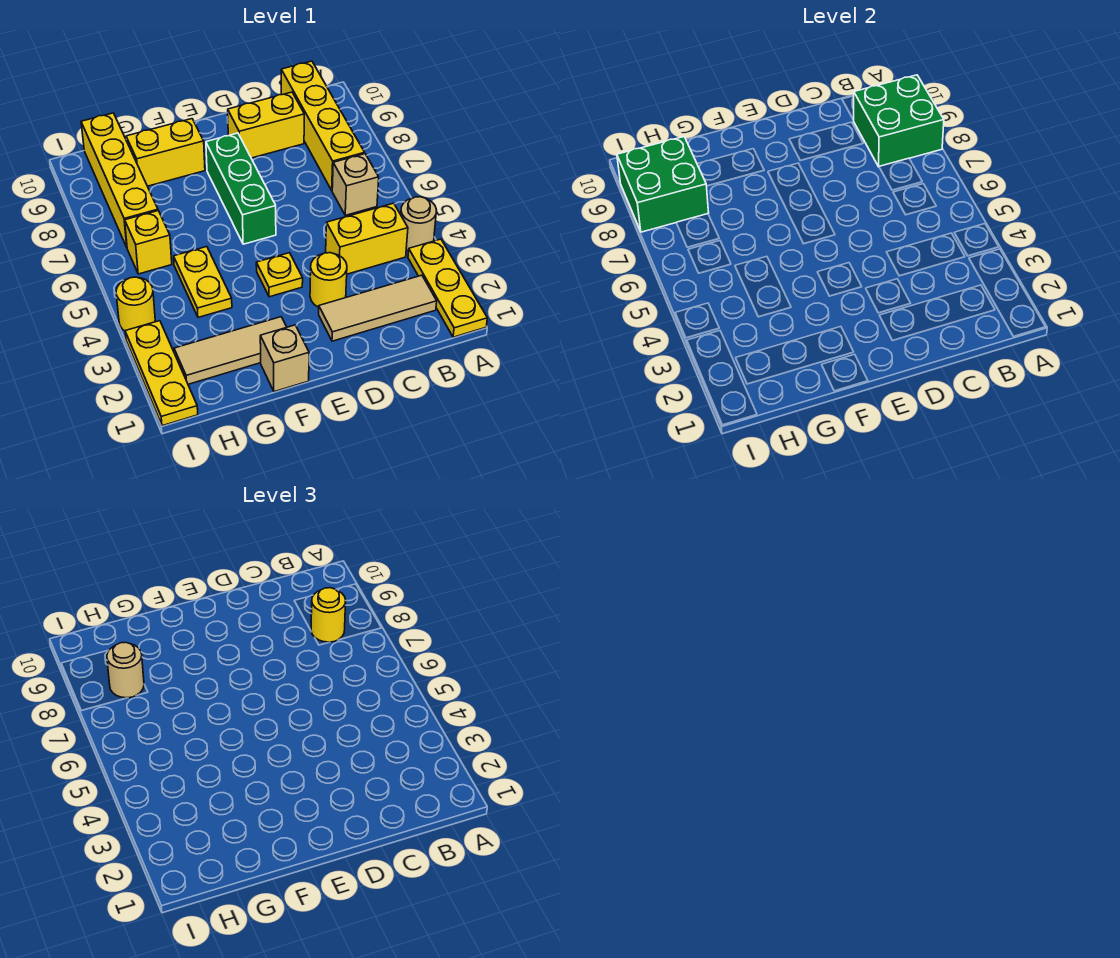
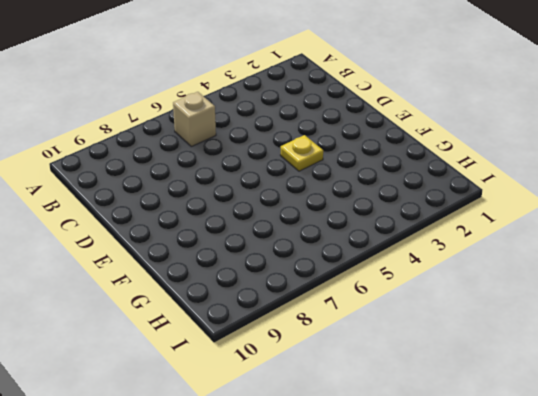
none -> yellow plate A1:A3 level 1
none -> tan round brick A4 level 1
none -> tan tile B2:D2 level 1

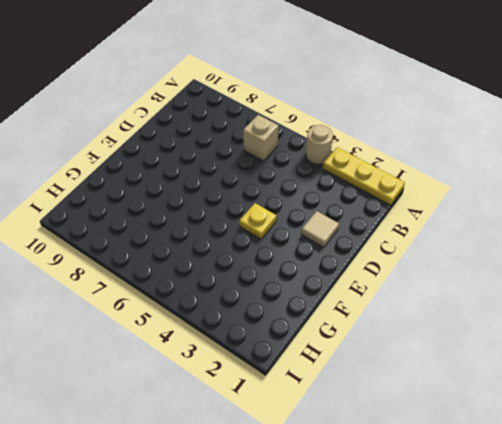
tan tile D2 level 1 -> tan tile B2:D2 level 1
none -> yellow brick B4:C4 level 1
none -> yellow brick B7:B10 level 1
none -> yellow brick C9:D9 level 1

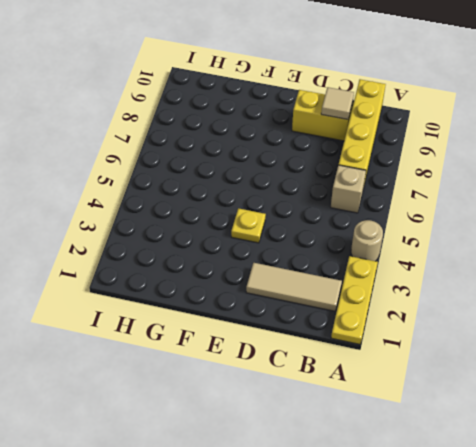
tan tile C9 level 2 -> none
none -> yellow brick B4:C4 level 1
none -> yellow round brick D3 level 1
none -> green brick E6:E8 level 1

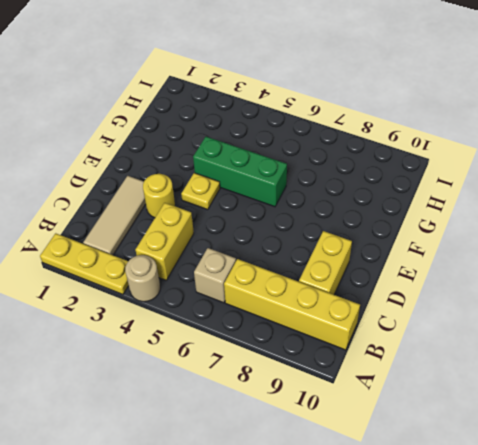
green brick F4:F6 level 1 -> green brick E6:E8 level 1
none -> tan brick F1 level 1
none -> tan tile F2:H2 level 1
none -> yellow brick F9:G9 level 1

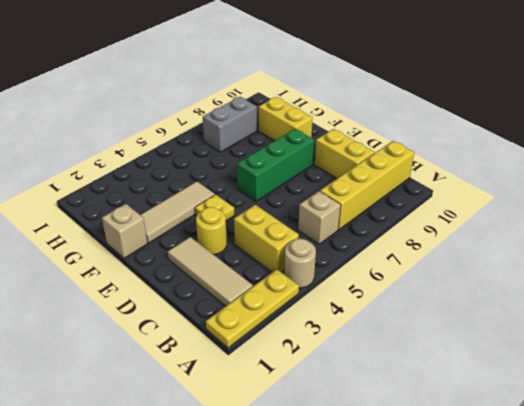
tan tile F2:F4 level 1 -> tan tile F2:H2 level 1
grey brick H7:H8 level 1 -> yellow brick H7:H10 level 1
none -> yellow plate G4:G5 level 1
none -> yellow brick H6 level 1
none -> yellow plate I1:I3 level 1

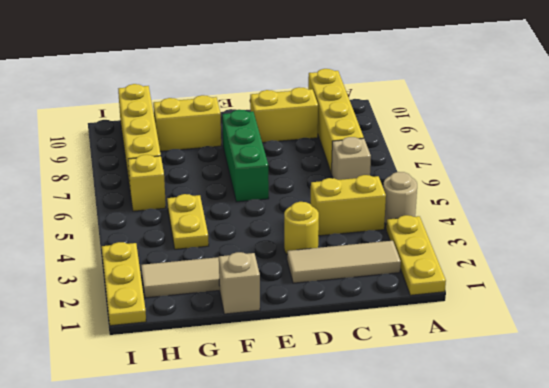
none -> yellow plate E4 level 1
none -> yellow round brick I4 level 1
none -> green brick A8:B9 level 2

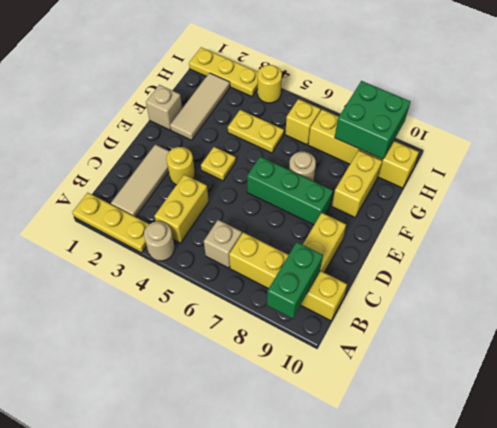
green brick A9:B9 level 2 -> green brick A8:B9 level 2
tan round brick F7 level 1 -> tan round brick H8 level 3
none -> yellow round brick B8 level 3

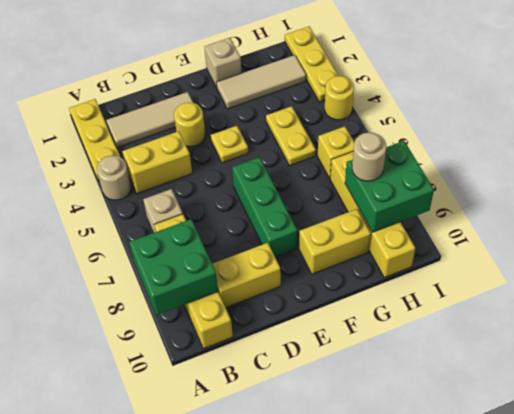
none -> yellow round brick B8 level 3

